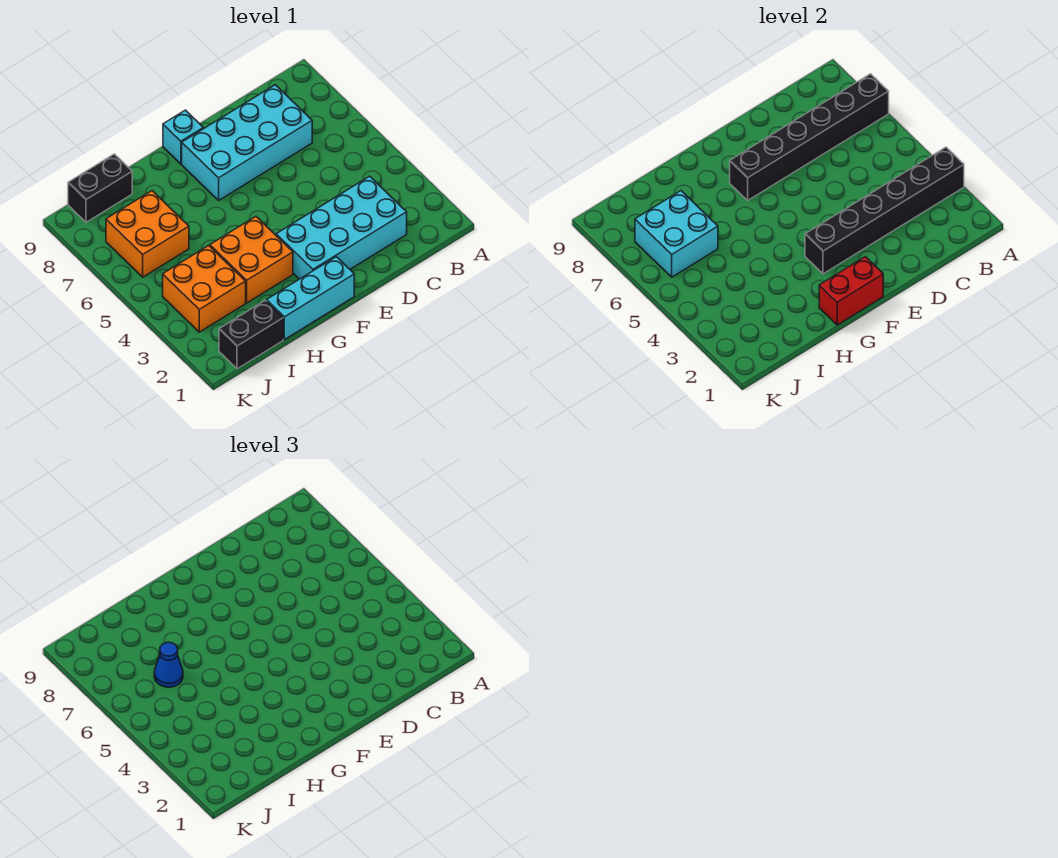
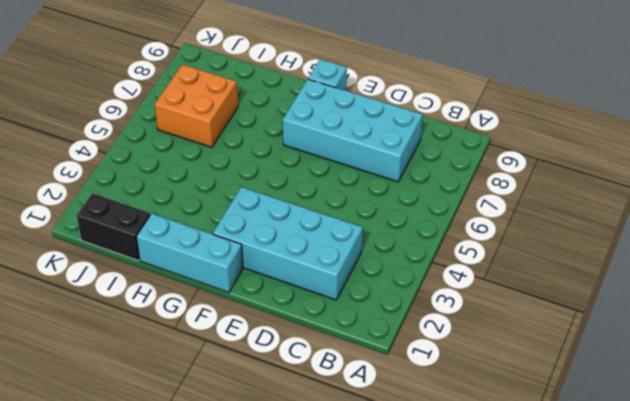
none -> orange brick G3:H4 level 1
none -> orange brick I3:J4 level 1
none -> black brick I9:J9 level 1

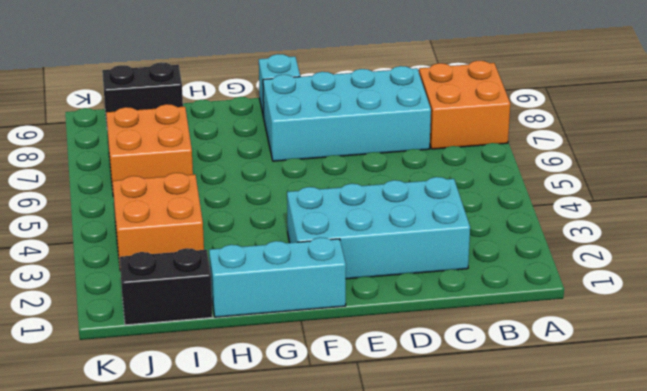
orange brick A7:B8 level 1 -> orange brick G3:H4 level 1
none -> black brick A3:F3 level 2
none -> black brick A7:F7 level 2
none -> red brick F1:G1 level 2

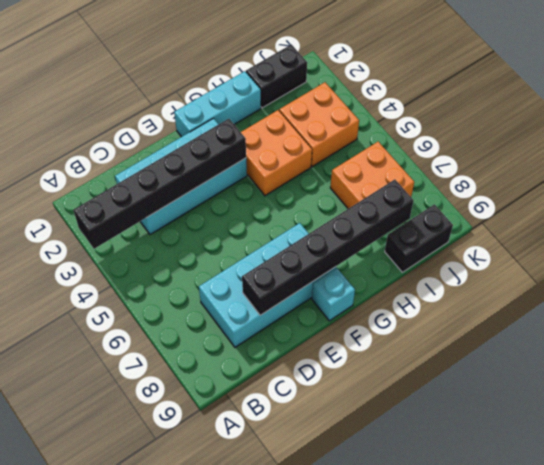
black brick D8:I8 level 2 -> black brick A7:F7 level 2
none -> red brick F1:G1 level 2
none -> cyan brick I6:J7 level 2
none -> blue cone I6 level 3

